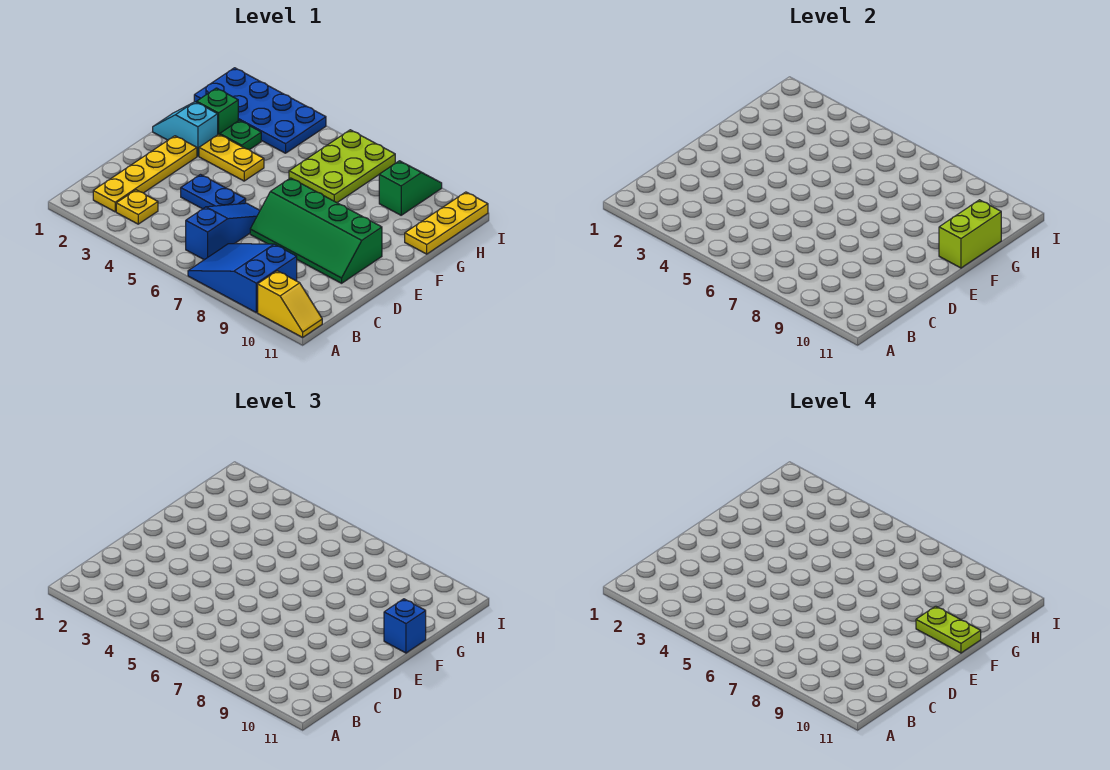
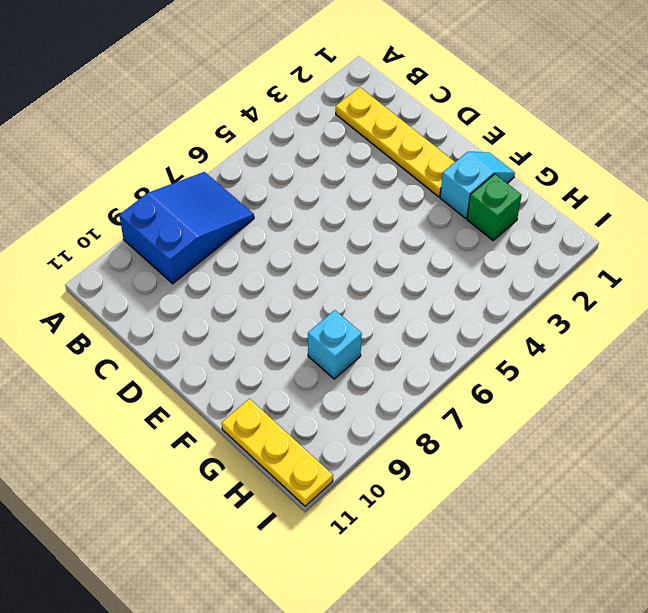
cyan brick G8 level 1 -> none
none -> yellow slope A10:A11 level 1 top 10
none -> yellow plate B3 level 1
none -> blue slope B6:D6 level 1 top B

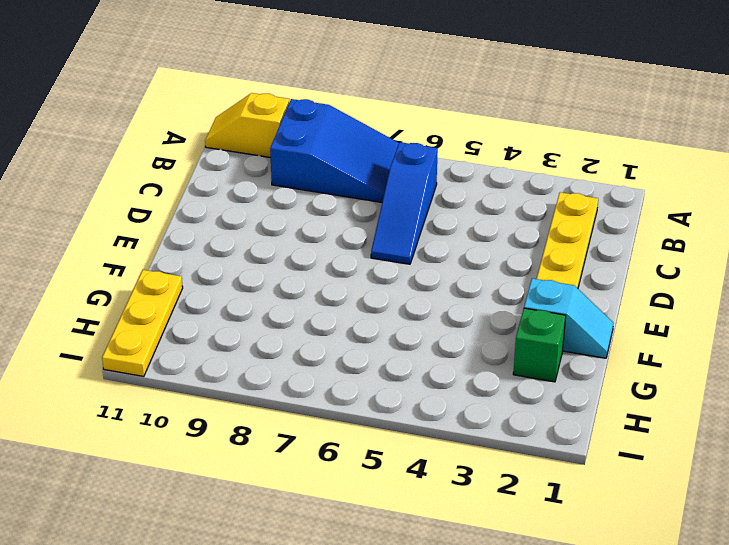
none -> yellow plate B3 level 1
none -> blue plate D4:D5 level 1
none -> green slope D7:E10 level 1 top E

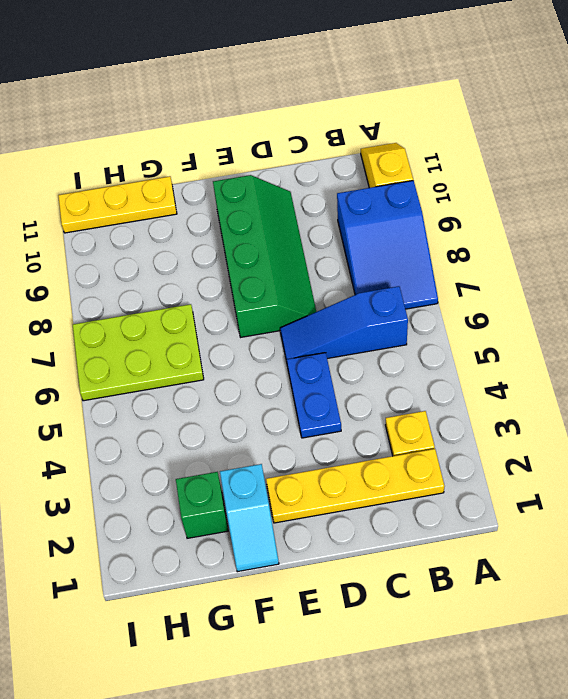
none -> yellow plate F3:F4 level 1
none -> green plate G3 level 1
none -> blue plate H1:I4 level 1

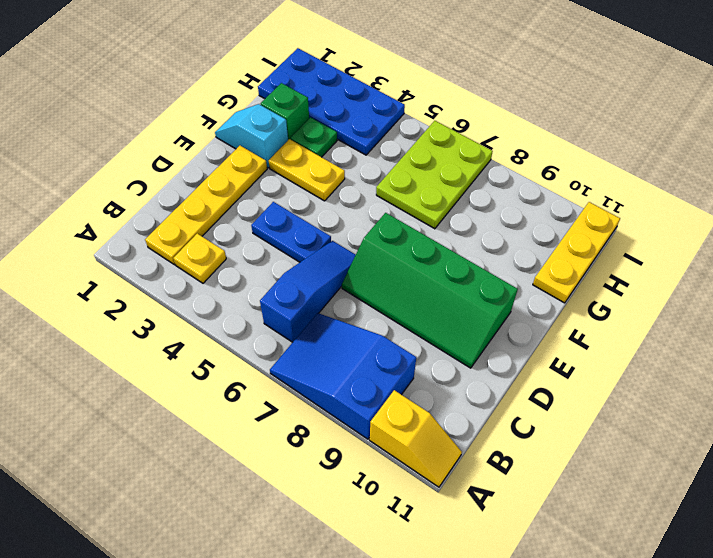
none -> green slope H9:I9 level 1 top H
none -> lime brick F11:G11 level 2
none -> blue brick F11 level 3

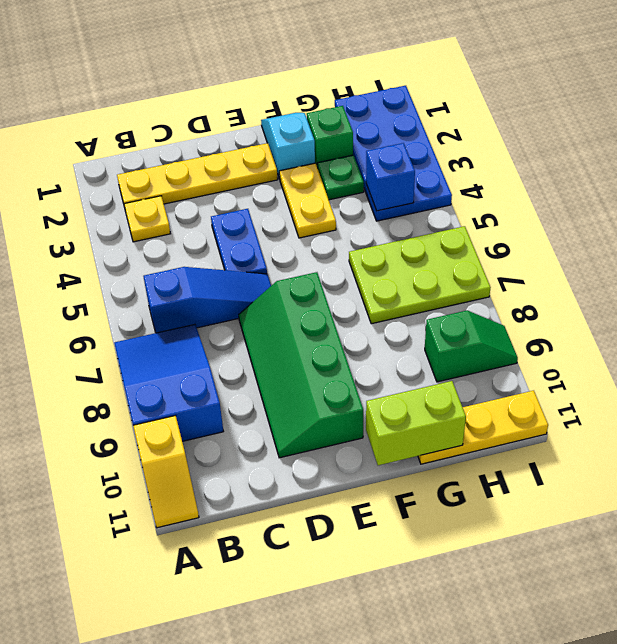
blue brick H4 level 2 -> blue brick F11 level 3
none -> lime plate F10:F11 level 4

